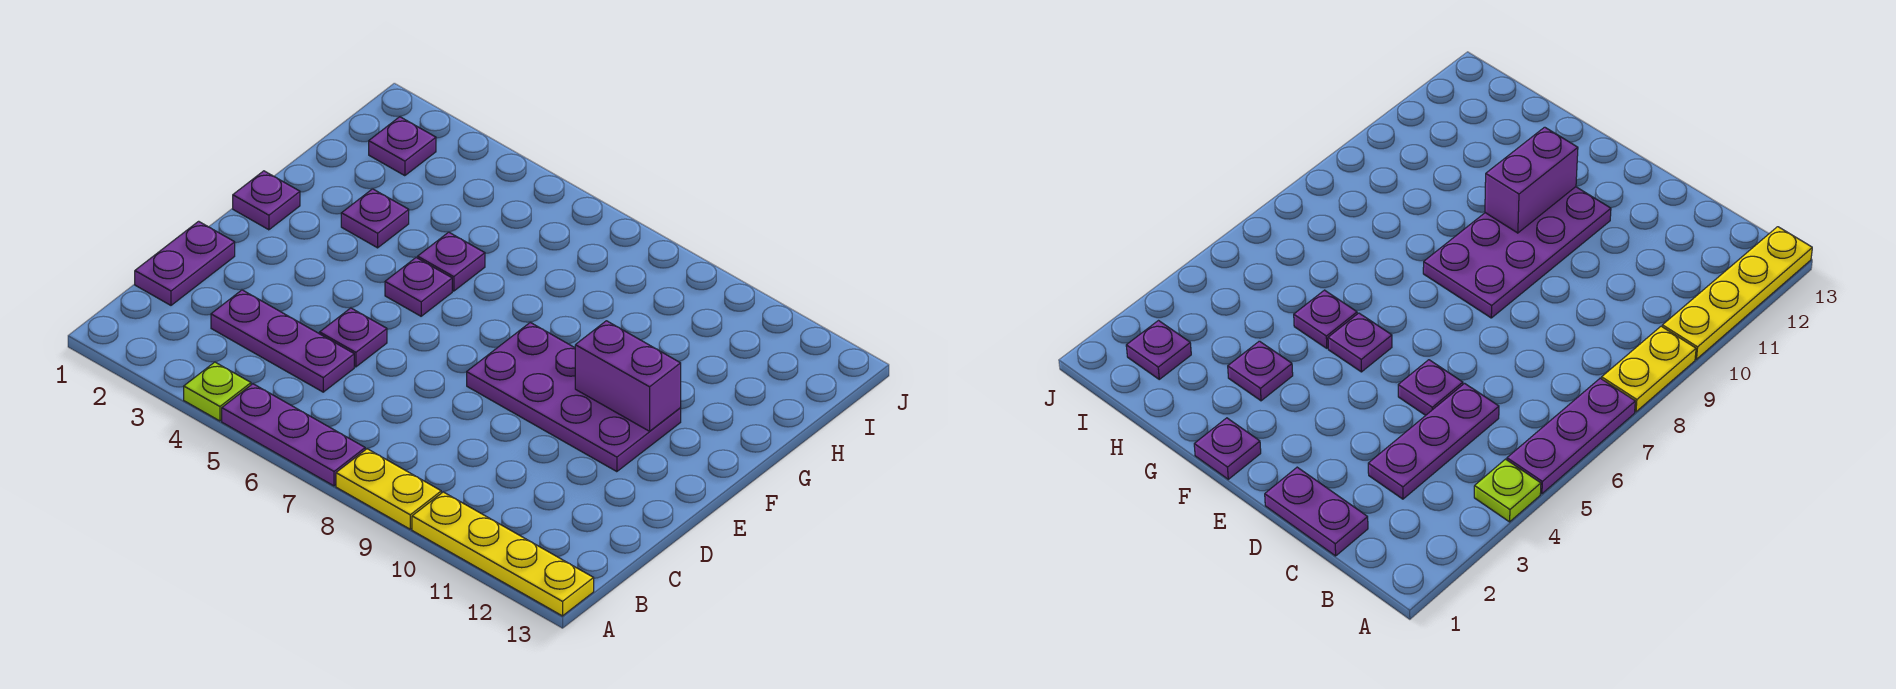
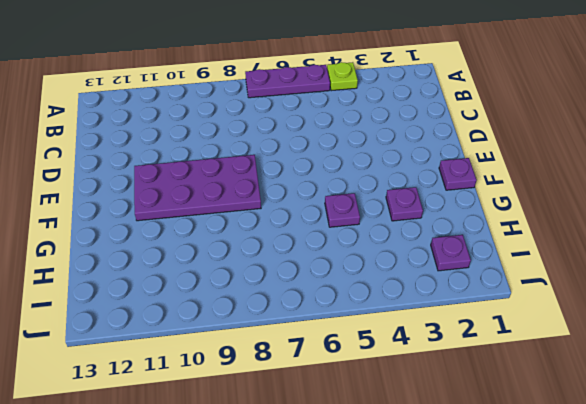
none -> yellow plate A8:A9 level 1
none -> yellow plate A10:A13 level 1
none -> purple plate C1:D1 level 1

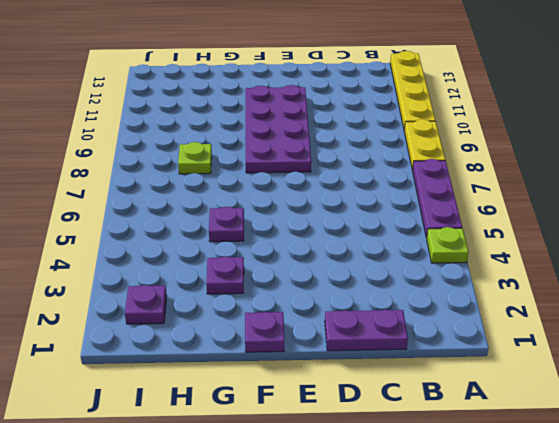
lime plate H8 level 1 -> none
none -> purple plate C3:C5 level 1
none -> purple plate D5 level 1
none -> purple plate F5 level 1

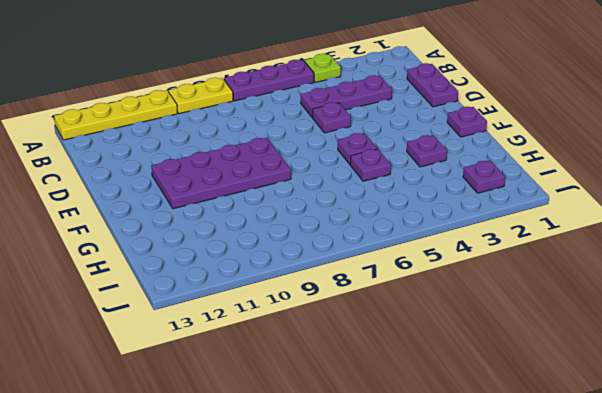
none -> purple brick F10:F11 level 2

